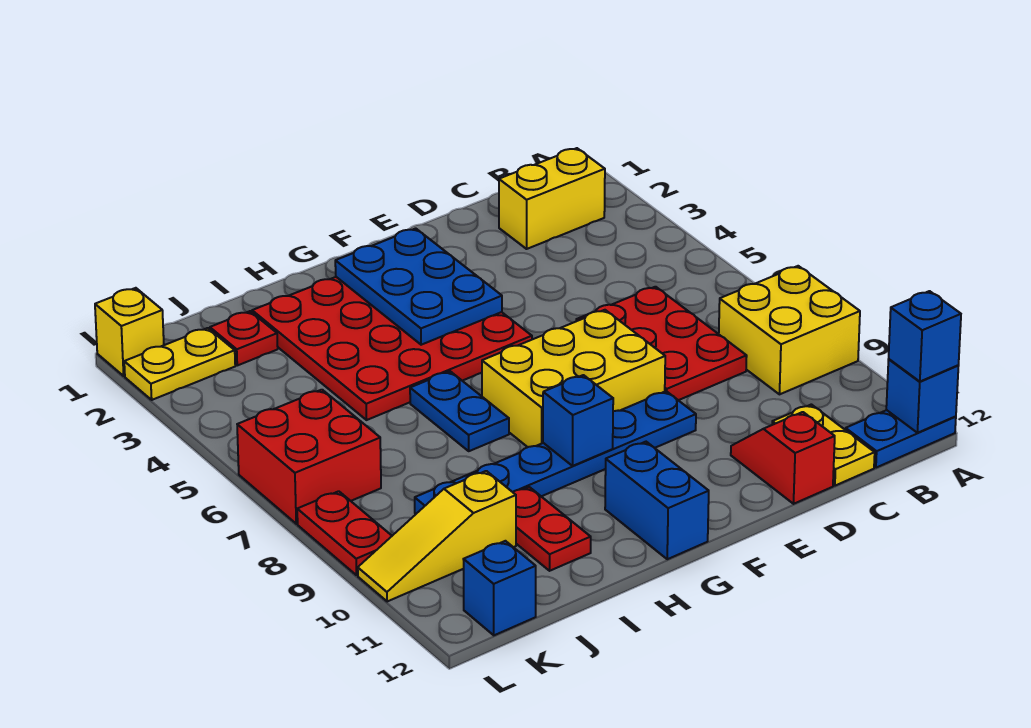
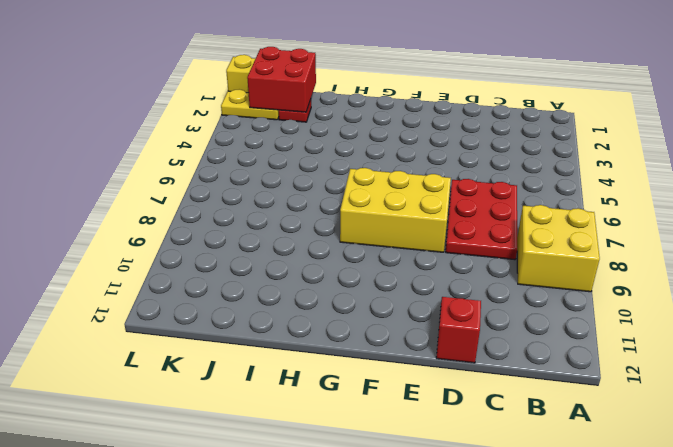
red brick J1:K2 level 2 -> red brick K6:L7 level 1
none -> blue plate A12:B12 level 1
none -> yellow brick B2:C2 level 1
none -> yellow plate C11:C12 level 1

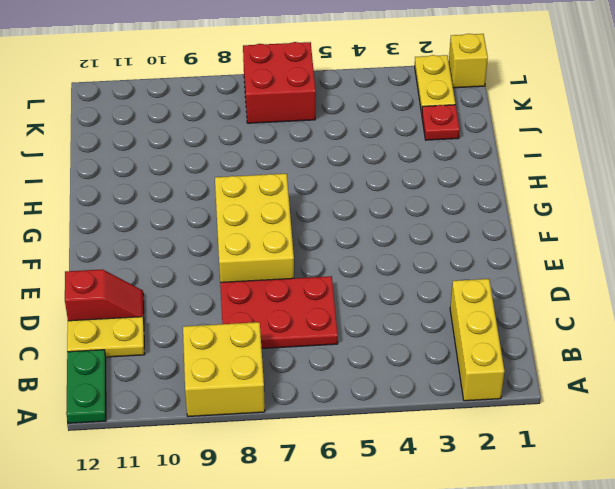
yellow brick A2:C2 level 1 -> yellow brick B2:C2 level 1
green plate A12:B12 level 1 -> blue plate A12:B12 level 1
none -> blue plate E9:J9 level 1
none -> red plate F2:I5 level 1
none -> blue brick G11:G12 level 1

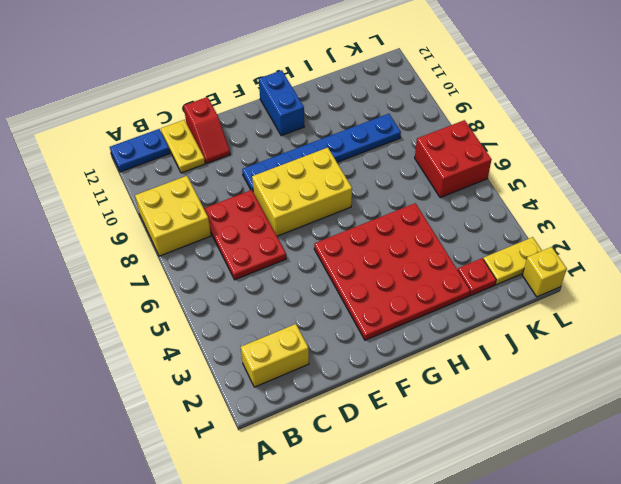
none -> blue plate H6:H7 level 1
none -> red plate I10:I11 level 1
none -> yellow slope J10:L10 level 1 top J

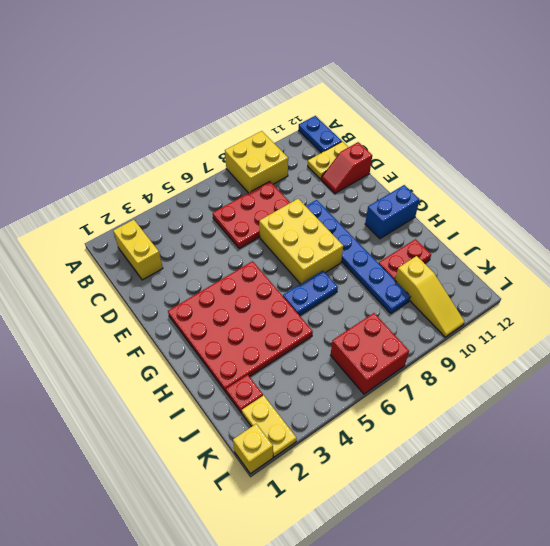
none -> blue brick K12 level 1
none -> red plate L8:L9 level 1
none -> blue brick A12 level 2

